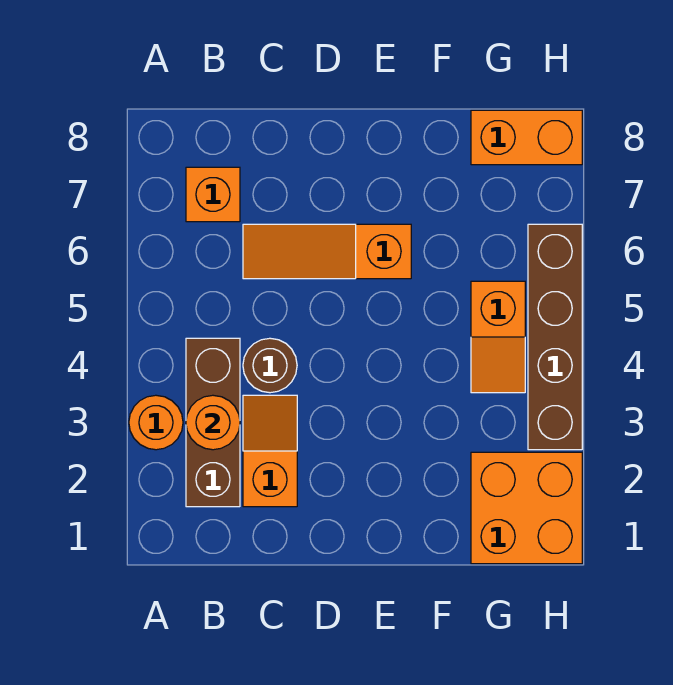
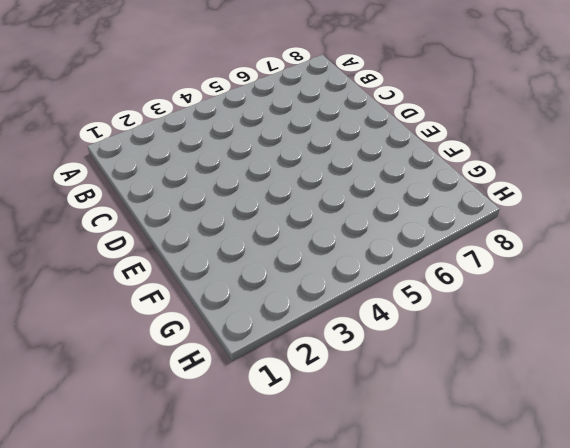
none -> orange round brick A3 level 1
none -> brown brick B2:B4 level 1

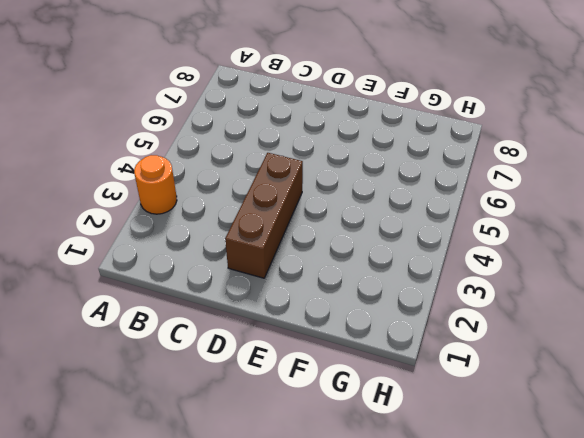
brown brick D2:D4 level 1 -> brown brick B2:B4 level 1
none -> orange brick B7 level 1
none -> orange slope C2:C3 level 1 top 2

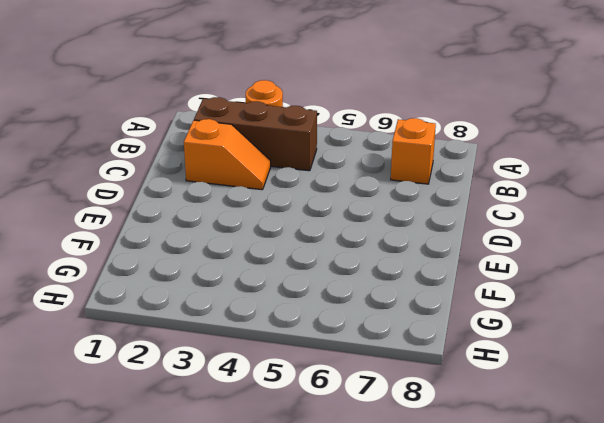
none -> brown round brick C4 level 1
none -> orange slope C6:E6 level 1 top E

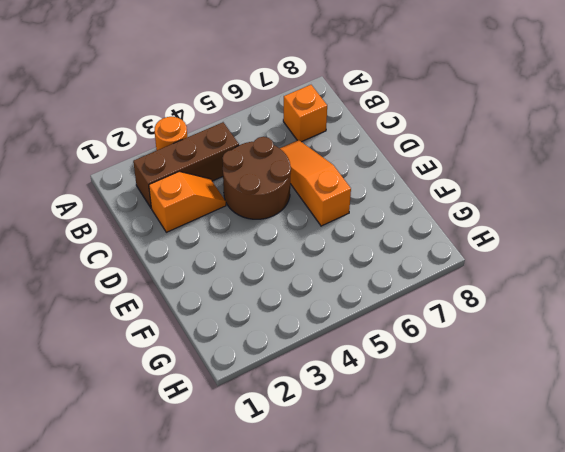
brown round brick C4:D5 level 1 -> brown round brick C4 level 1
none -> orange brick G1:H2 level 1
none -> orange slope G4:G5 level 1 top 5

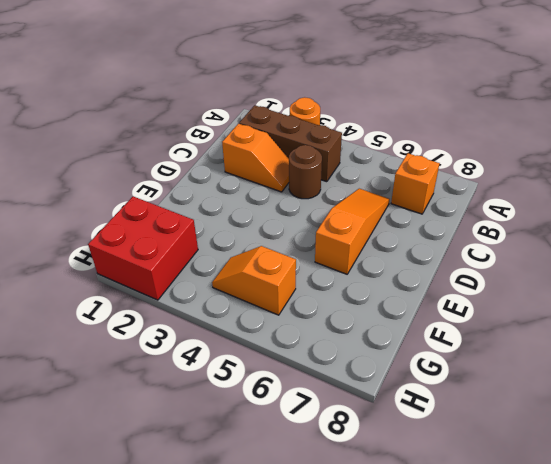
red brick G1:H2 level 1 -> orange brick G1:H2 level 1
none -> orange brick G8:H8 level 1
none -> brown brick H3:H6 level 1

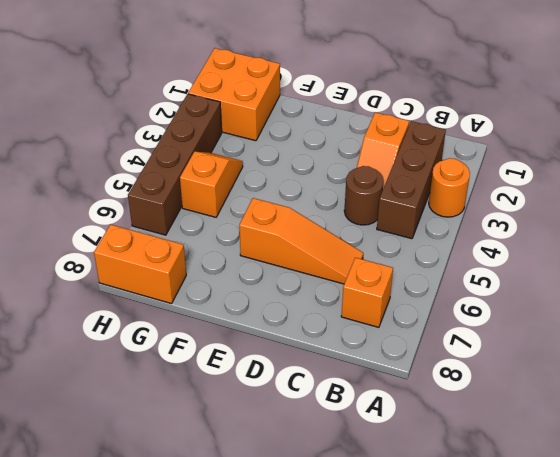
none -> orange round brick B3 level 2

